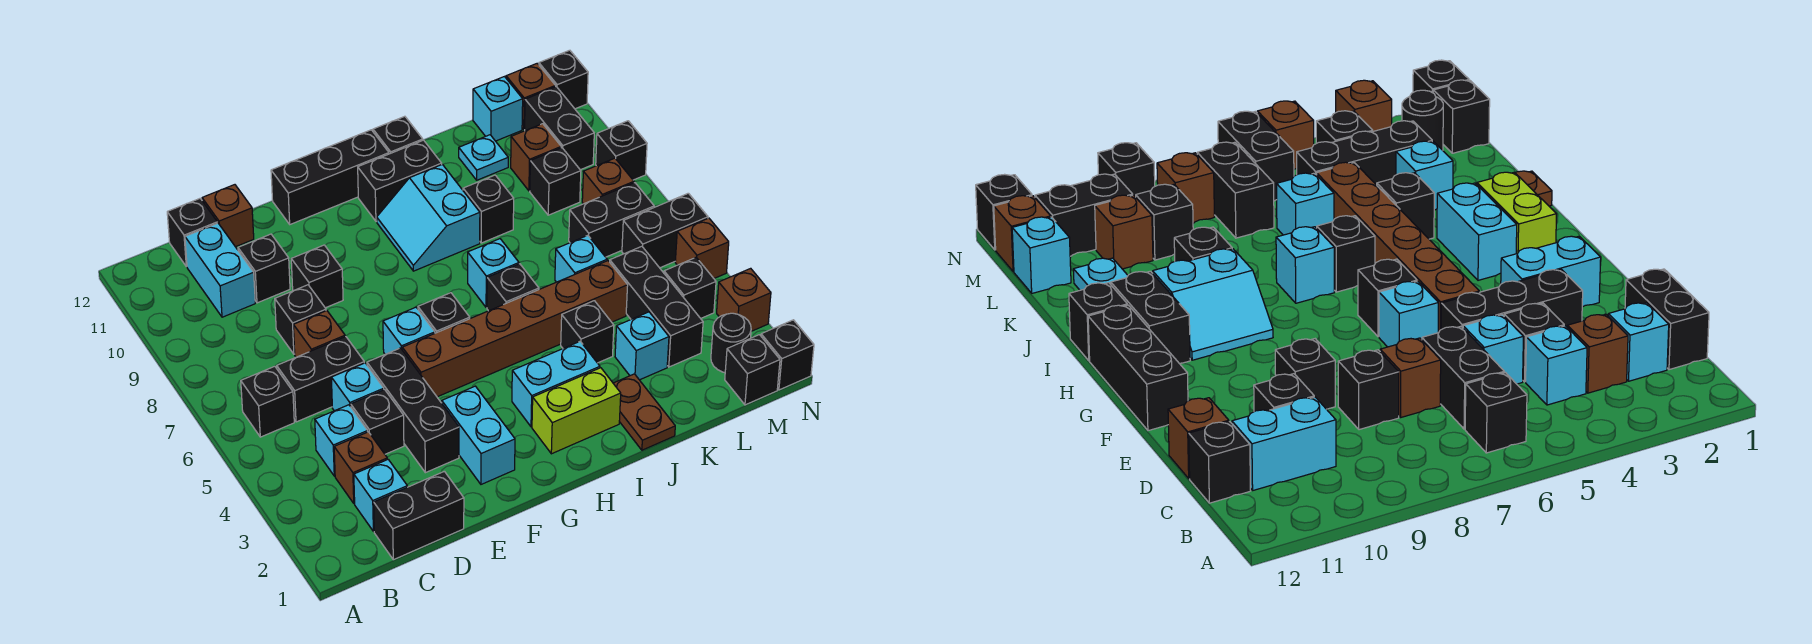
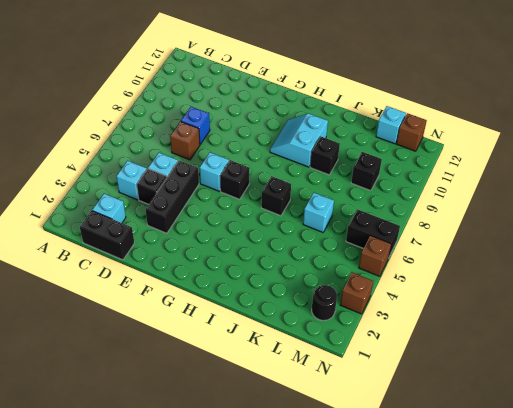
blue brick D8 level 1 -> black brick D8 level 1
none -> black brick B6 level 1
none -> brown brick C3 level 1
none -> black brick C6:D6 level 1
none -> cyan brick C10:C11 level 1

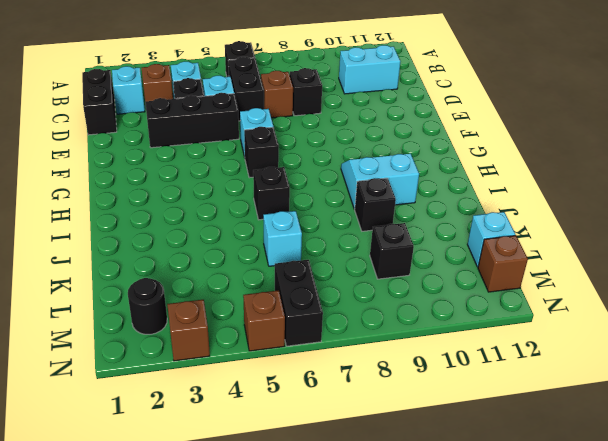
none -> black brick C12 level 1
none -> black brick D10 level 1
none -> brown brick D12 level 1
none -> black brick E9 level 1

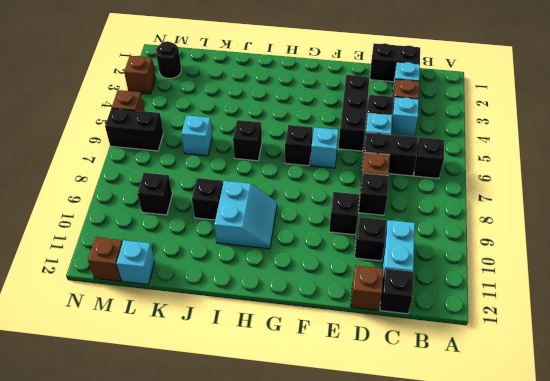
none -> cyan brick F2:F3 level 1
none -> brown brick F5:K5 level 1
none -> black brick F12:H12 level 1
none -> lime brick H2:I2 level 1

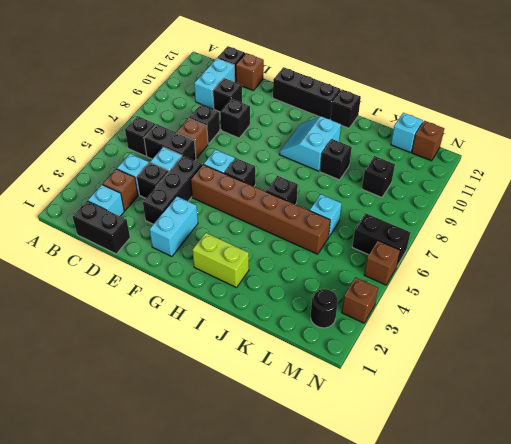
none -> cyan brick H3:I3 level 1
none -> black brick H11:I11 level 1
none -> cyan brick I7 level 1
none -> brown plate J1:J2 level 1

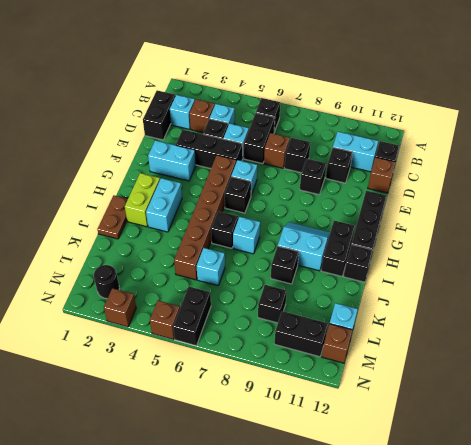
brown plate I1:J1 level 1 -> brown plate J1:J2 level 1
none -> black brick J4 level 1
none -> cyan brick K3 level 1
none -> cyan plate K11 level 1
none -> black brick L3:L5 level 1

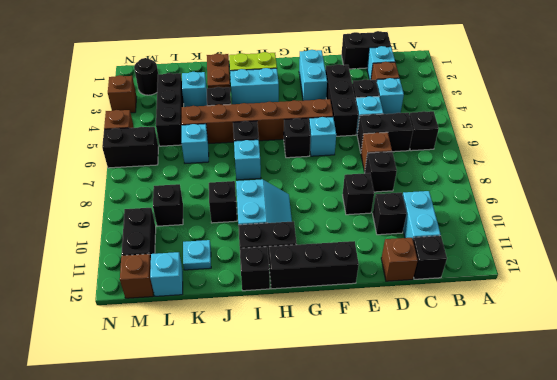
none -> black brick L7:M7 level 1
none -> brown brick L10 level 1
none -> black brick M1 level 1
none -> black brick M4 level 1

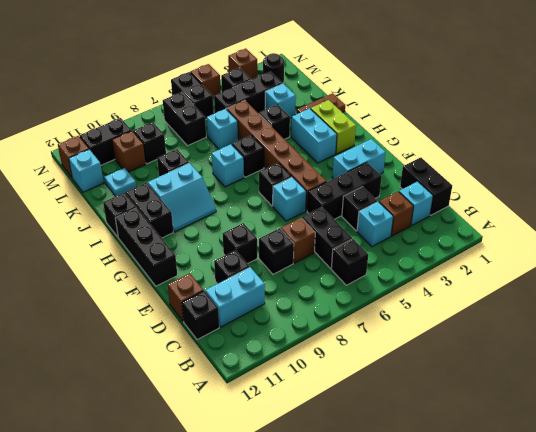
none -> cyan brick D5 level 1
none -> black brick M1 level 1
none -> brown brick M8 level 1
none -> black brick N1 level 1

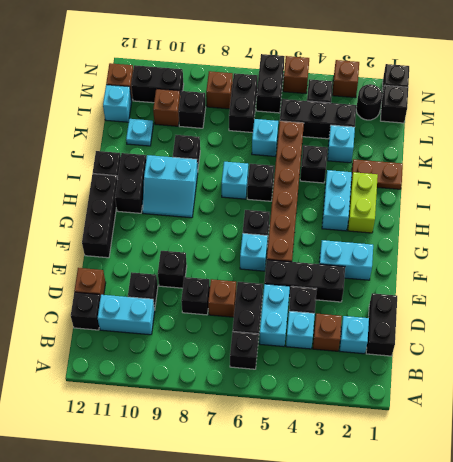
cyan brick C5:D5 level 1 -> cyan brick D5 level 1
none -> black brick N9 level 1
none -> black brick N12 level 1

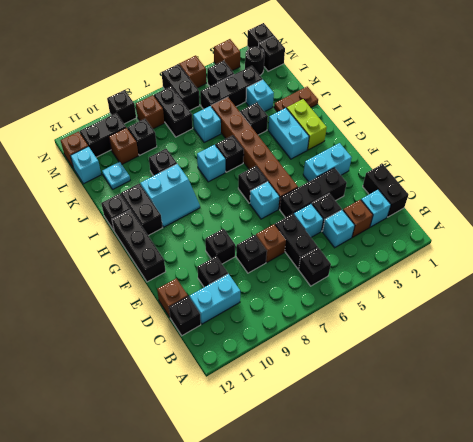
none -> black brick N12 level 1

